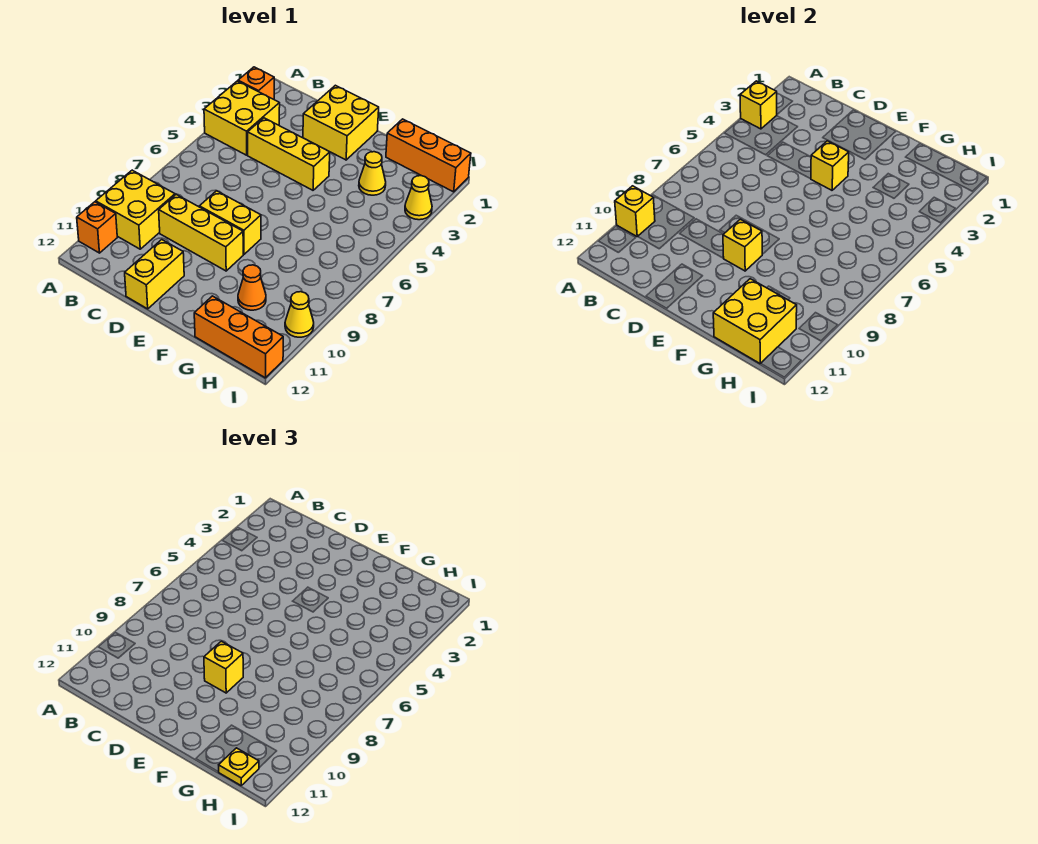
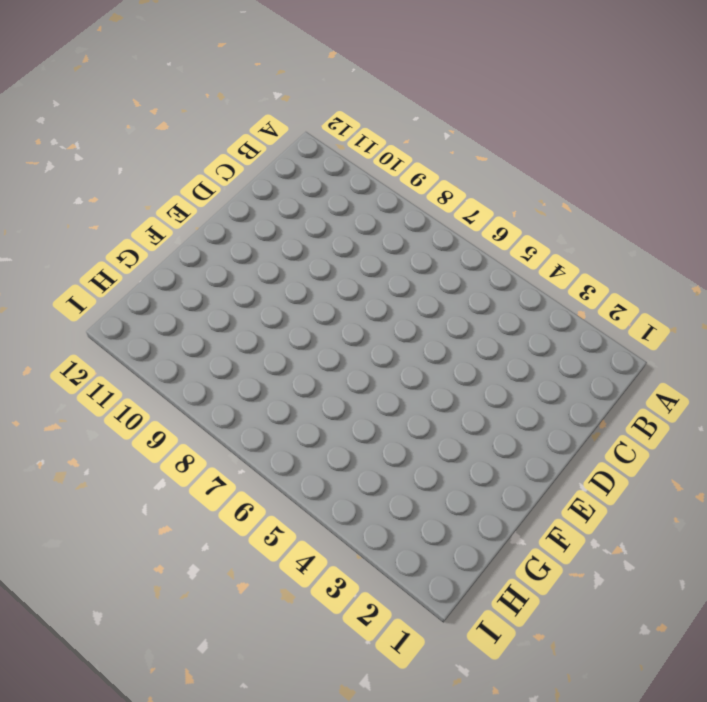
none -> orange brick A2 level 1
none -> yellow brick A3:B4 level 1
none -> yellow brick A9:B10 level 1

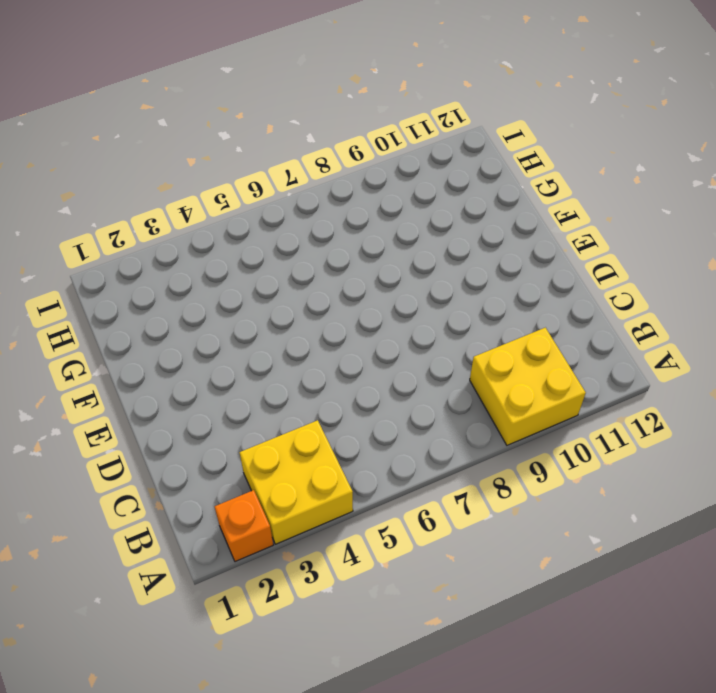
none -> orange brick A11 level 1
none -> yellow brick C4:E4 level 1
none -> yellow brick C9:E9 level 1

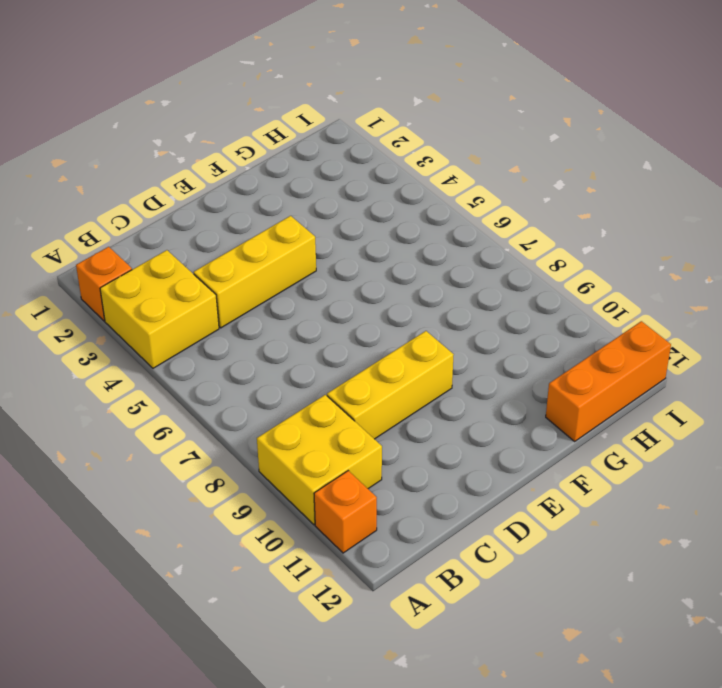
none -> yellow brick D1:E2 level 1
none -> yellow brick D8:E8 level 1
none -> yellow brick D11:D12 level 1

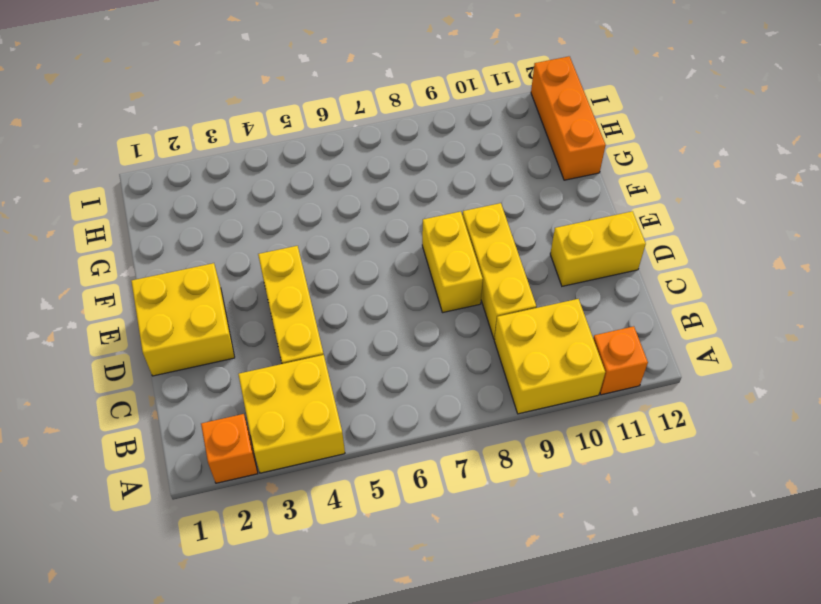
none -> orange brick G1:I1 level 1
none -> yellow cone G3 level 1
none -> orange cone G10 level 1

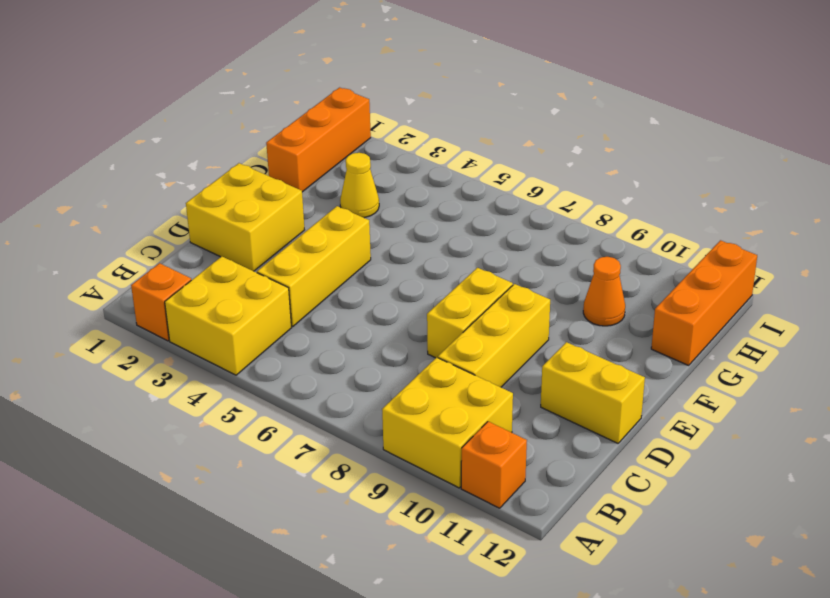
none -> yellow cone I3 level 1
none -> yellow cone I10 level 1
none -> yellow brick A3 level 2

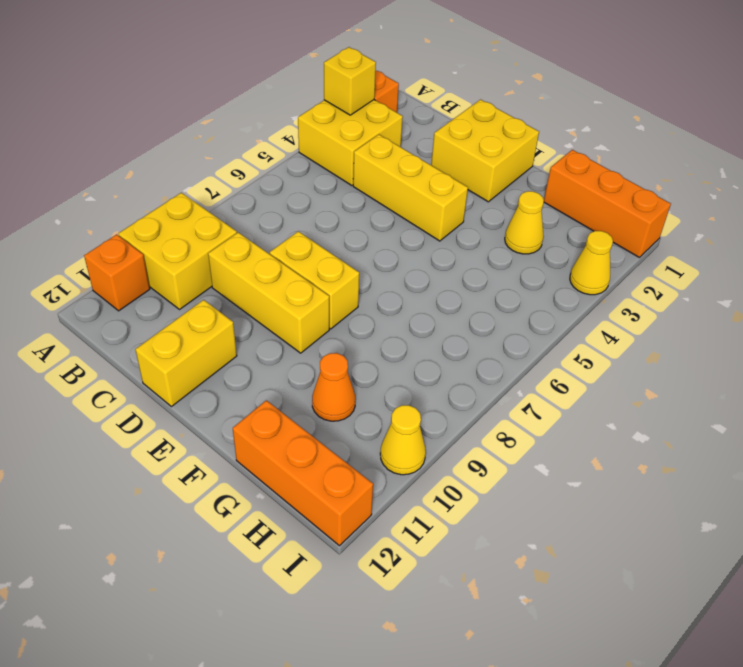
none -> yellow brick A10 level 2
none -> yellow brick E4 level 2
none -> yellow brick E9 level 2

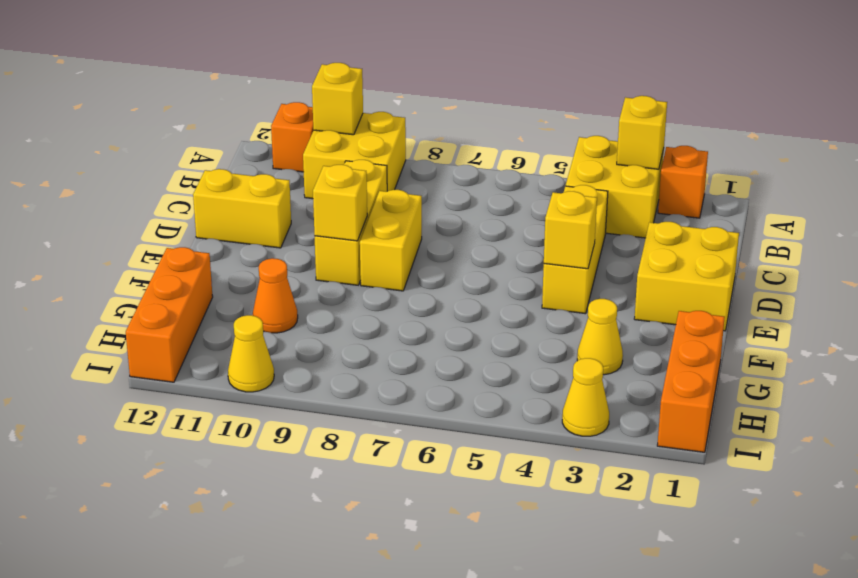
none -> yellow brick G11:H12 level 2
none -> yellow brick E9 level 3
none -> yellow plate H12 level 3

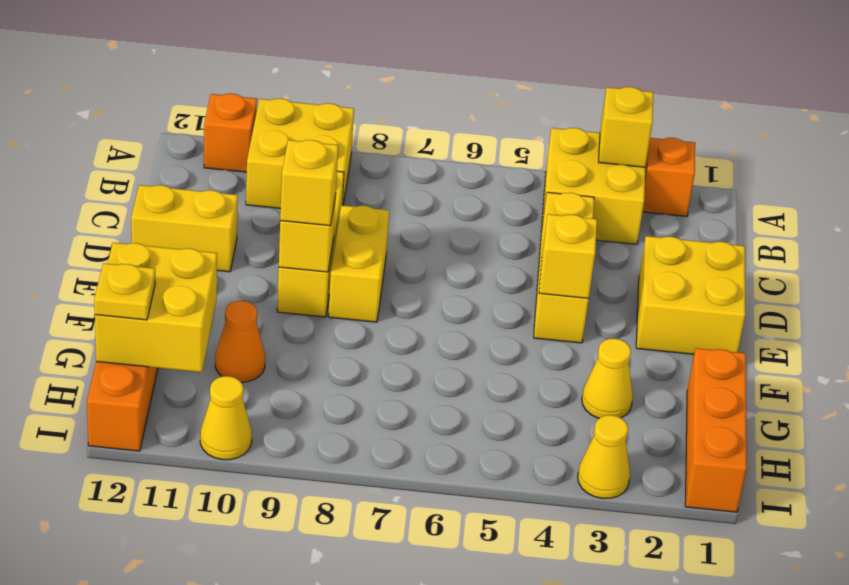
none -> yellow brick A10 level 2

